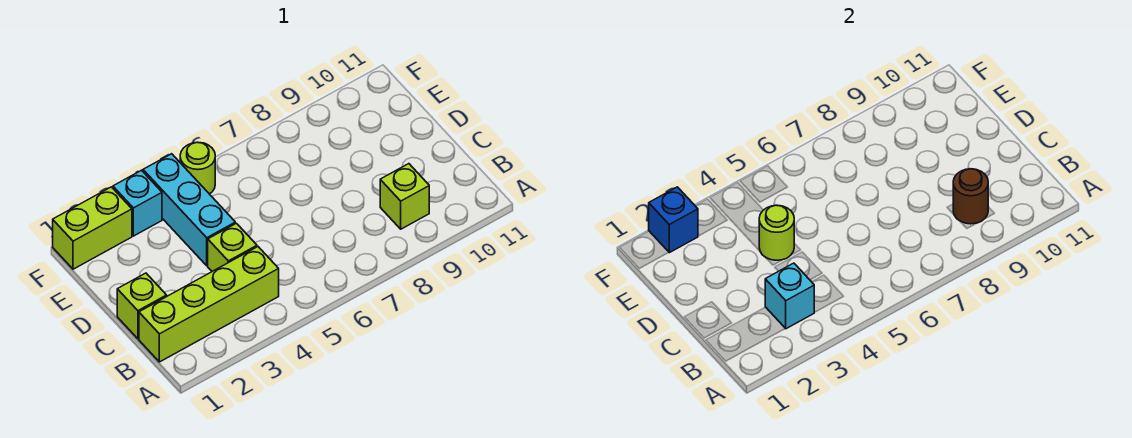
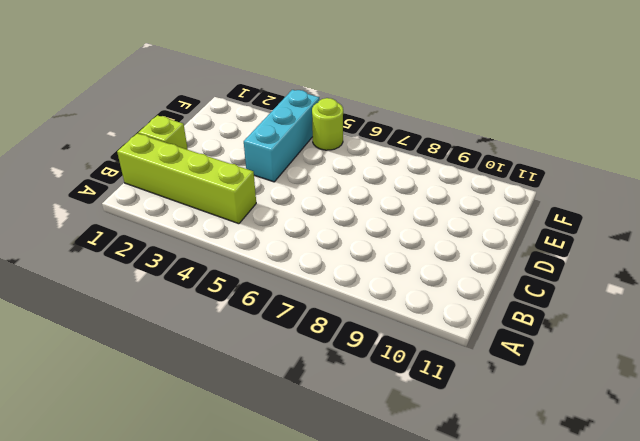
none -> lime brick B9 level 1
none -> lime brick C4 level 1
none -> lime brick F1:F2 level 1

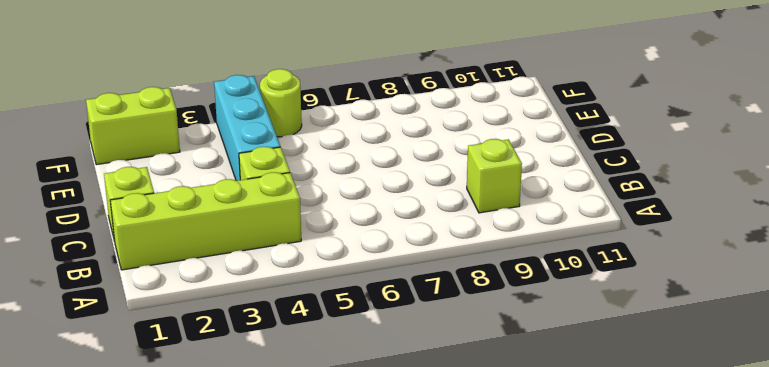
none -> cyan brick F3 level 1
none -> cyan brick B3 level 2
none -> brown round brick B9 level 2

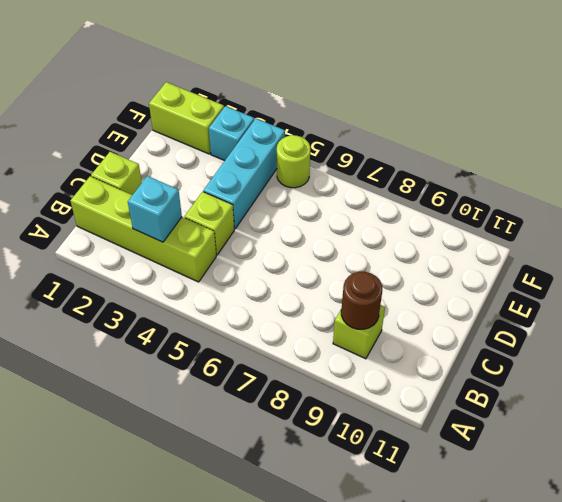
none -> lime round brick D4 level 2
none -> blue brick F2 level 2

